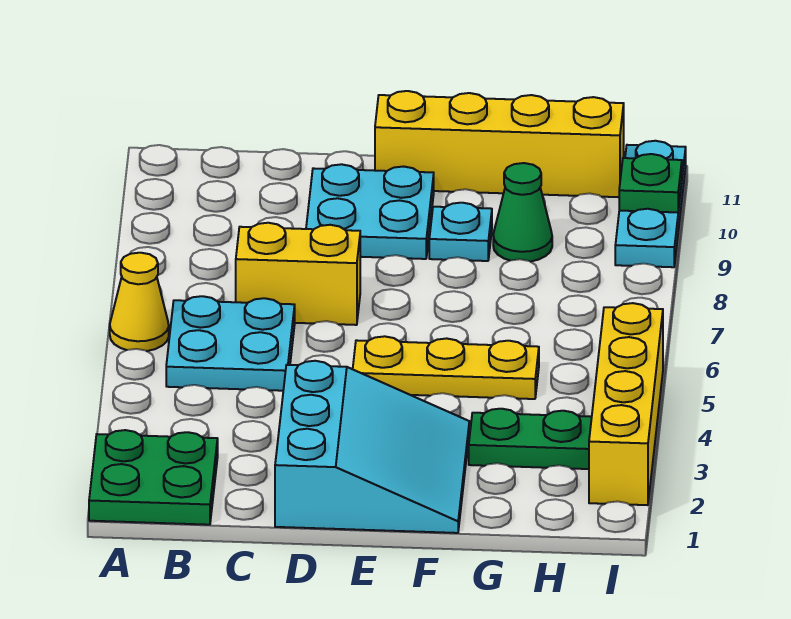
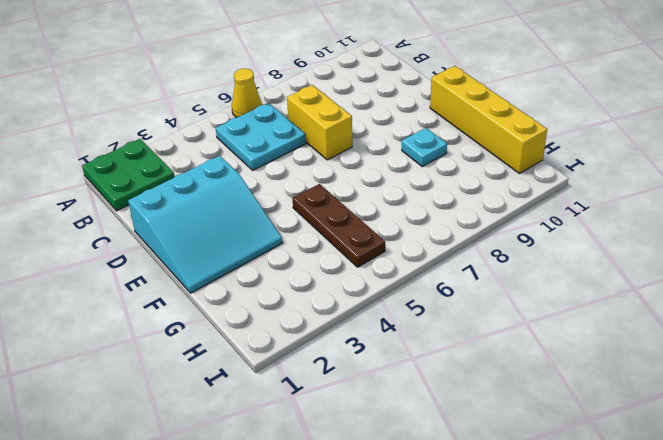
brown plate F5:H5 level 1 -> yellow plate E5:G5 level 1
none -> cyan plate D9:E10 level 1
none -> green plate G3:H3 level 1
none -> green cone G9 level 1

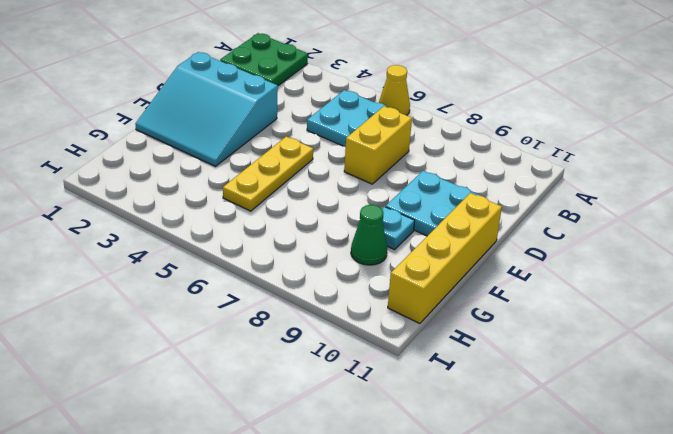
none -> green plate G3:H3 level 1
none -> yellow brick I2:I5 level 1
none -> cyan plate I9:I11 level 1

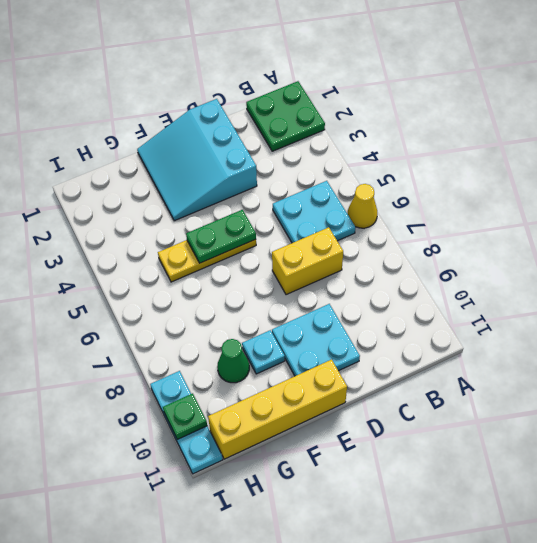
green plate E5:F5 level 2 -> green plate G3:H3 level 1
none -> yellow brick I2:I5 level 1

